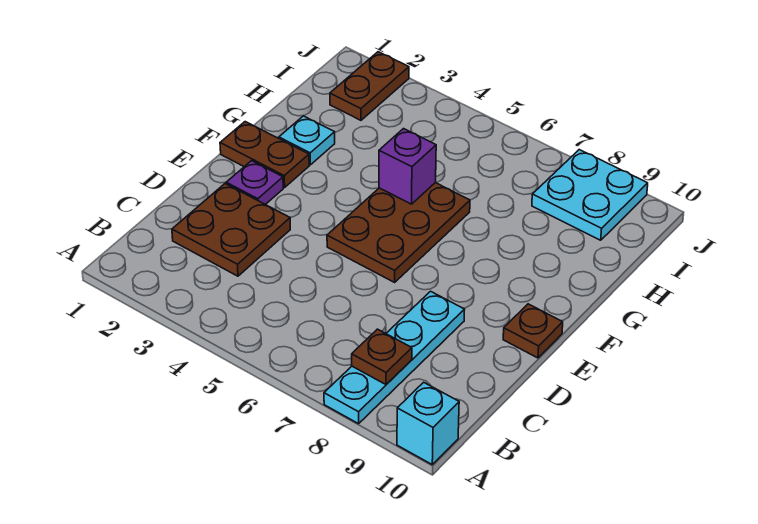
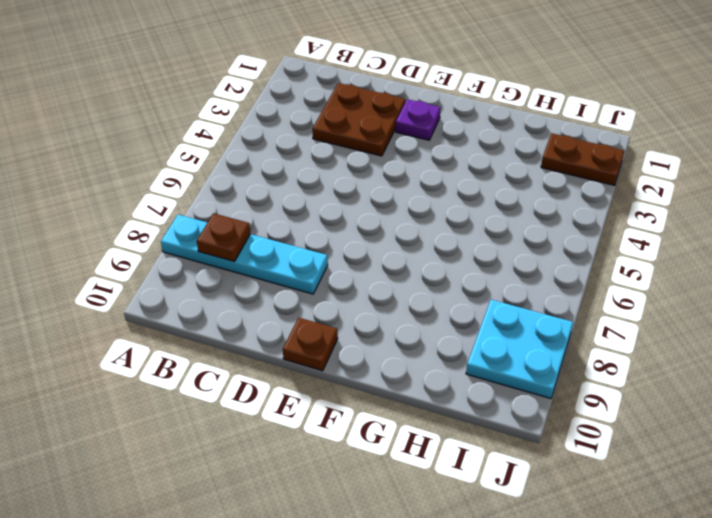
none -> cyan brick A10 level 1
none -> brown plate E5:G6 level 1
none -> brown plate F1:F2 level 1

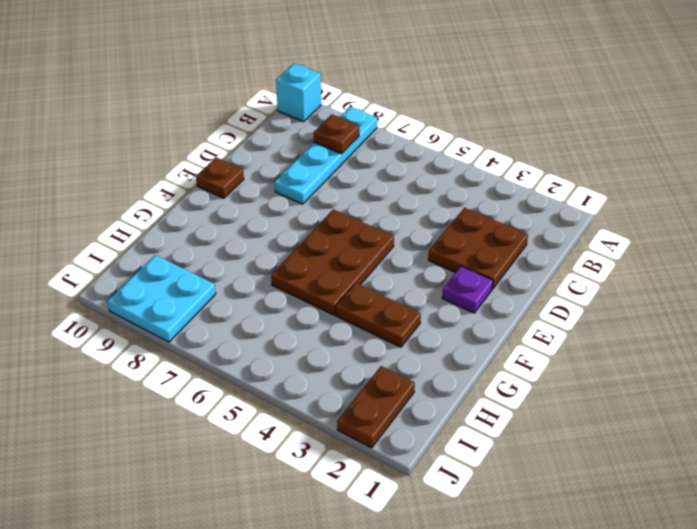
brown plate G3:G4 level 1 -> brown plate F1:F2 level 1
none -> cyan plate G2 level 1
none -> purple brick G5 level 2

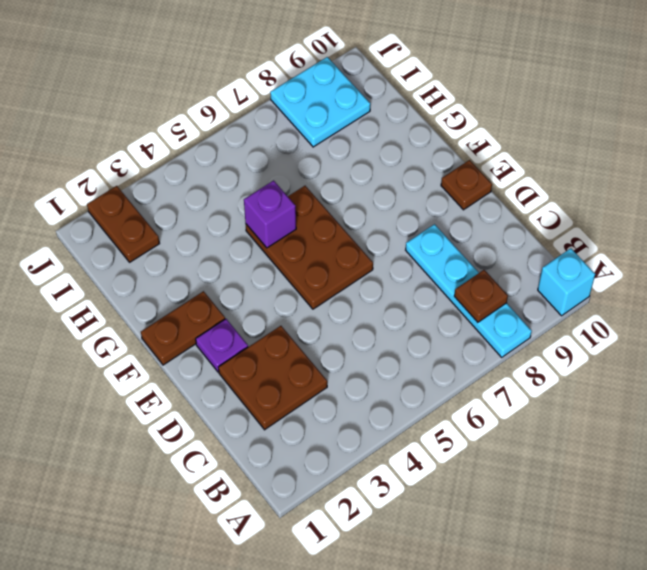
none -> cyan plate G2 level 1

